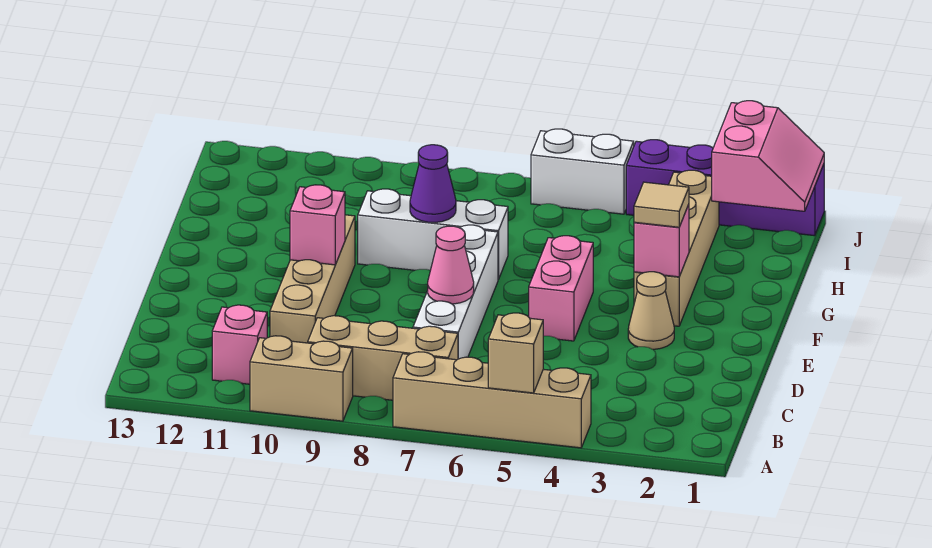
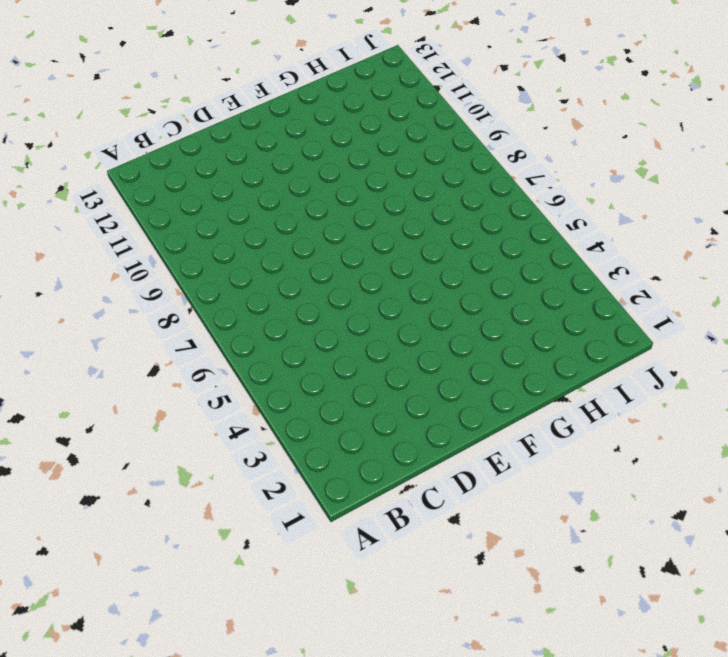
none -> tan brick A4:A7 level 1
none -> tan brick A9:A10 level 1
none -> tan brick B7:B9 level 1

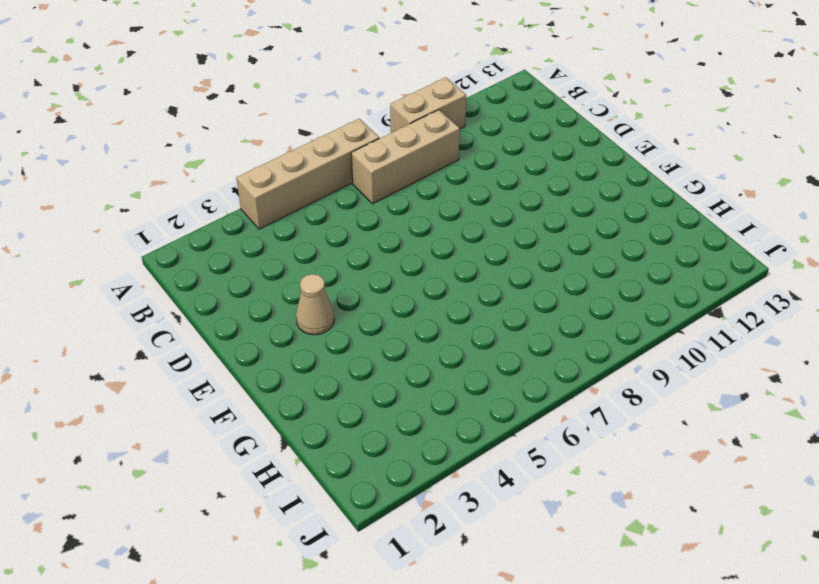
none -> pink brick B11 level 1
none -> white brick C7:F7 level 1
none -> tan brick C10:F10 level 1

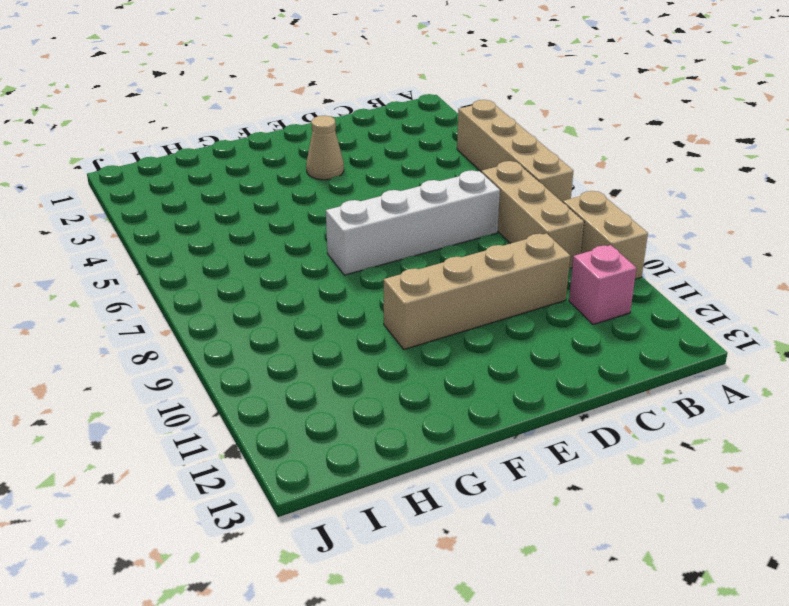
none -> pink brick E5:F5 level 1
none -> tan brick F3:I3 level 1
none -> white brick G7:G9 level 1

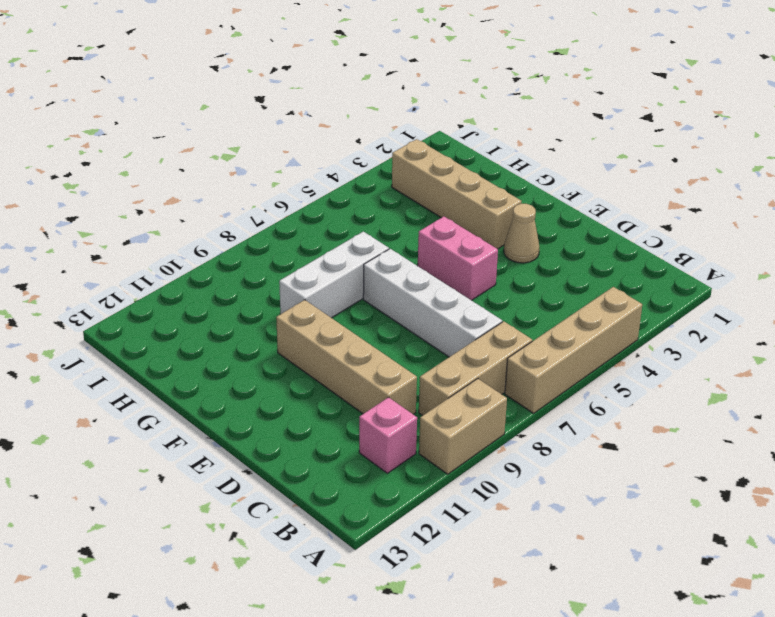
none -> purple brick J1:J4 level 1
none -> white brick J5:J6 level 1
none -> tan brick A5 level 2

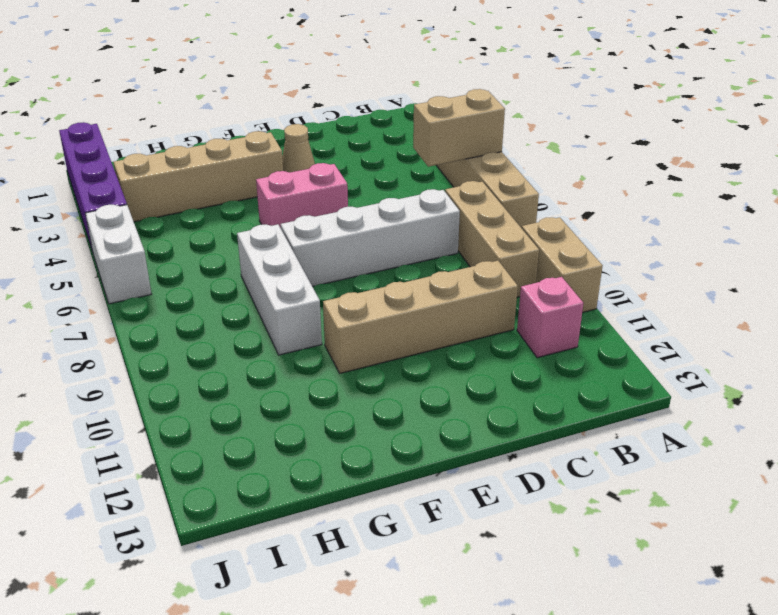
tan brick A5:B5 level 2 -> tan brick A5 level 2
none -> pink cone D7 level 2
none -> pink brick E10 level 2
none -> pink brick F3 level 2

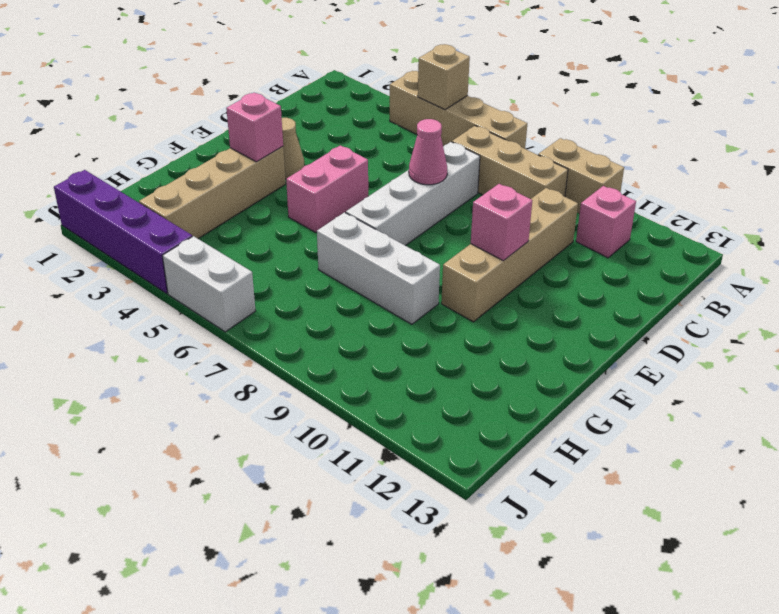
none -> purple cone G8 level 2
none -> pink slope I1:J2 level 2 top 2
none -> tan tile F3 level 3

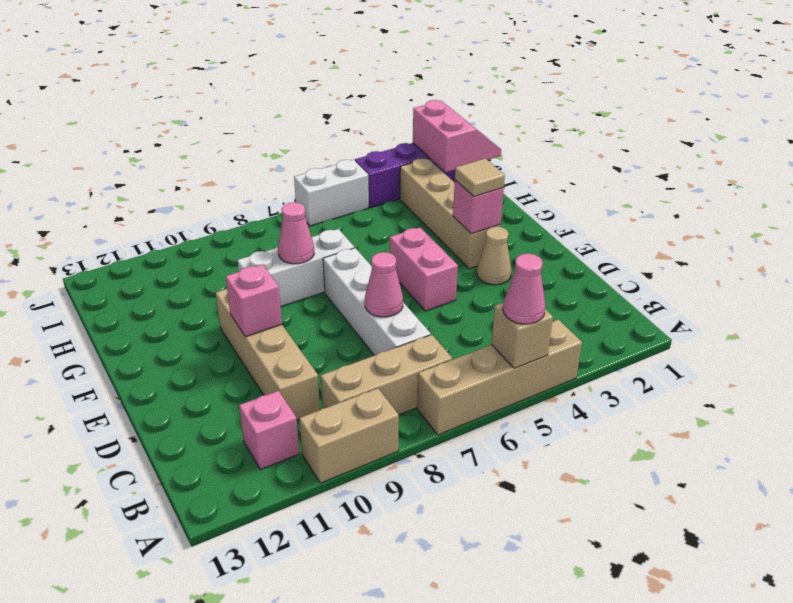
pink cone A5 level 3 -> none
pink cone G8 level 2 -> purple cone G8 level 2

